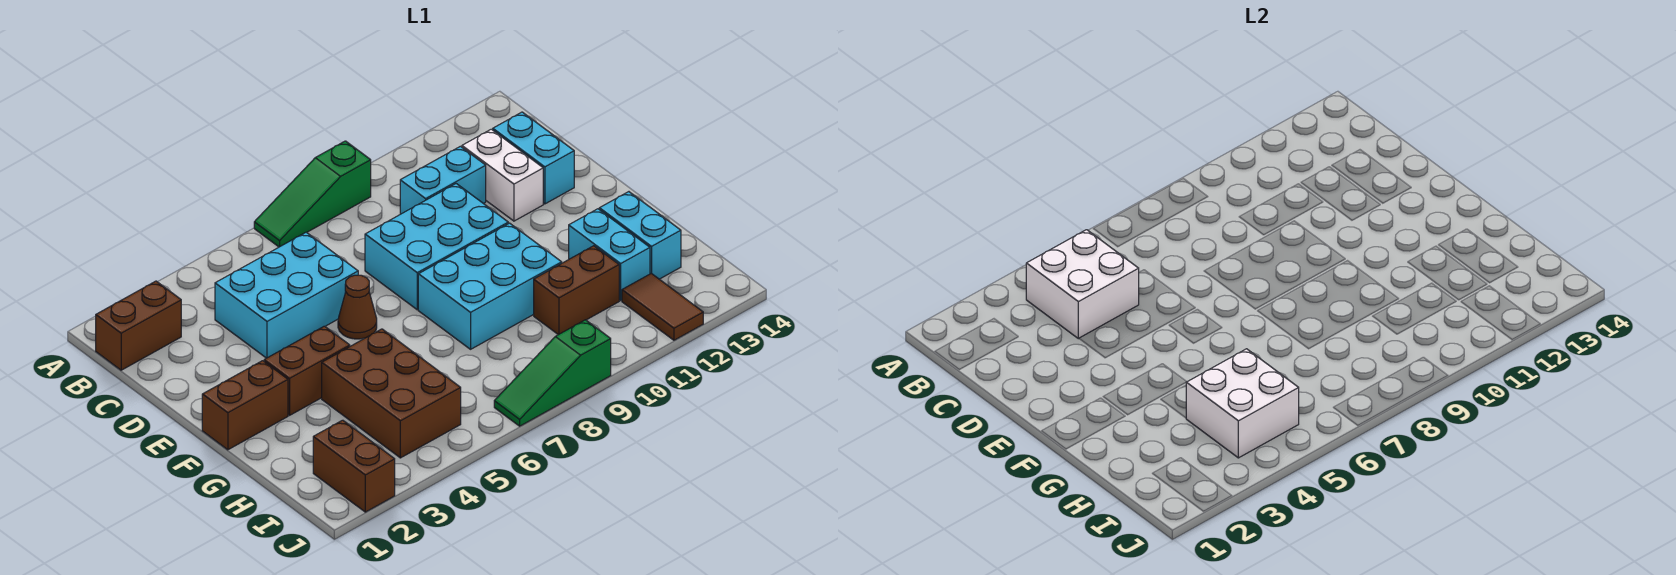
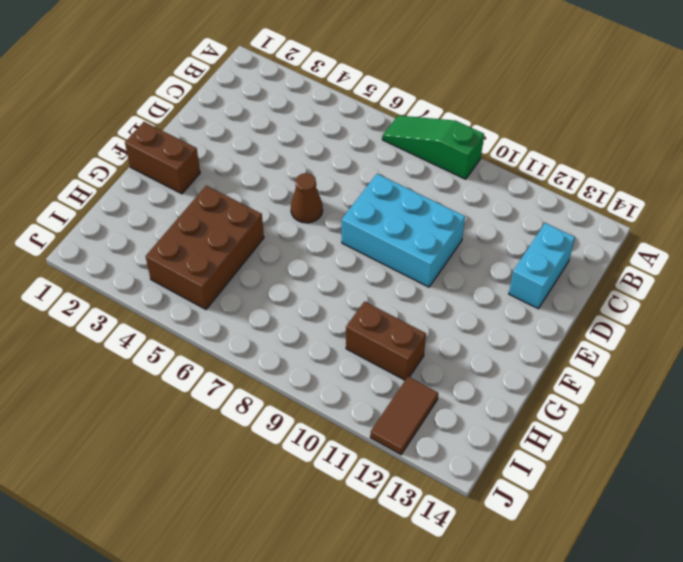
none -> brown brick B1:B2 level 1
none -> cyan brick C4:D6 level 1
none -> cyan brick C10:C11 level 1

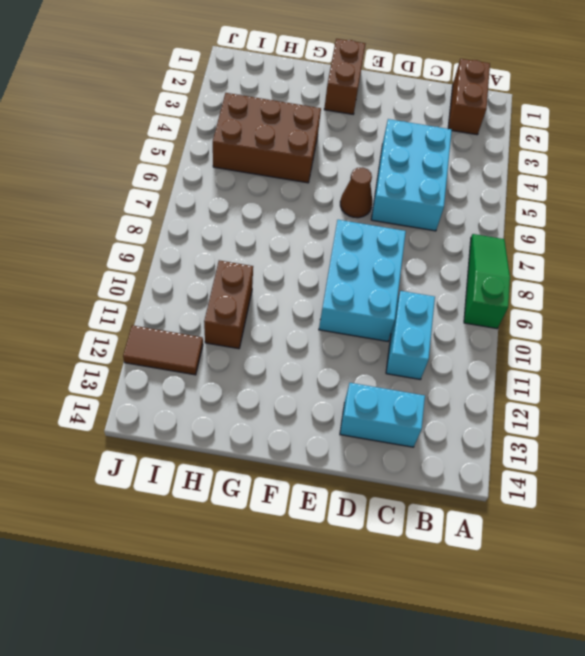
none -> white brick C12:D12 level 1
none -> brown brick F3:F4 level 1
none -> cyan brick F8:G10 level 1

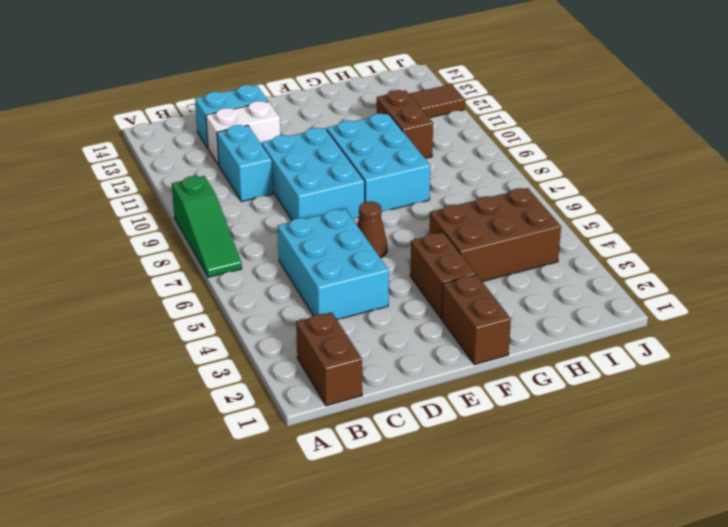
none -> cyan brick G12:H12 level 1
none -> cyan brick G13:H13 level 1
none -> brown brick I2:J2 level 1

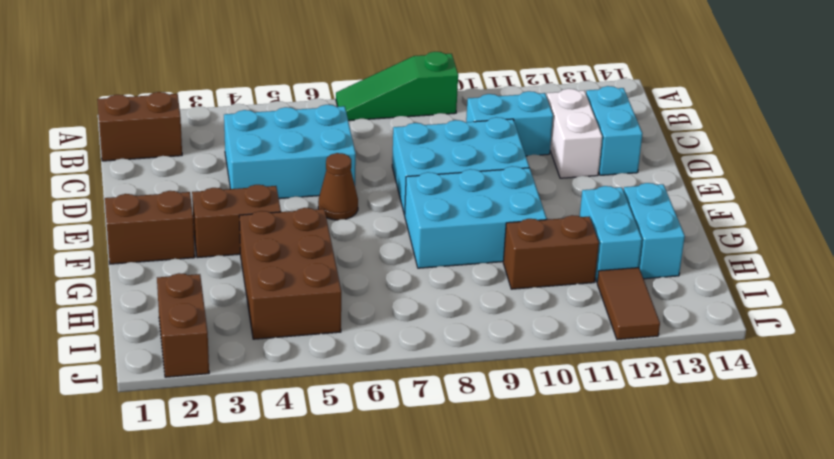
none -> green slope J7:J9 level 1 top 9
none -> white brick B4:C5 level 2
none -> white brick H4:I5 level 2

